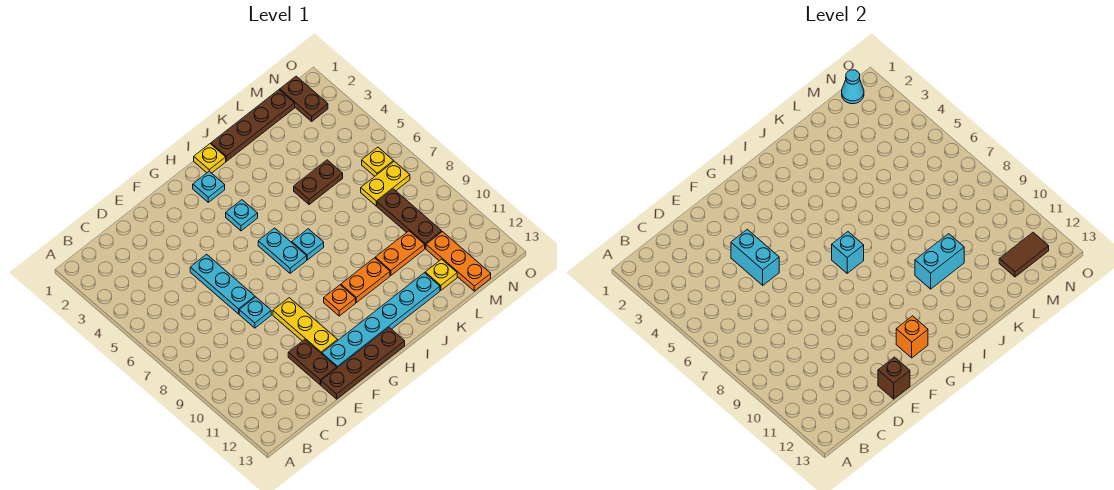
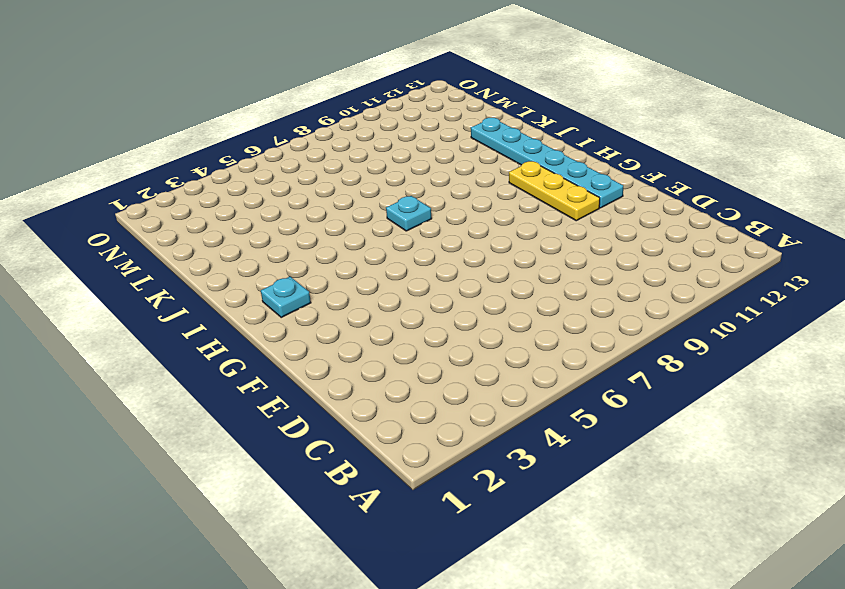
yellow plate F11:H11 level 1 -> yellow plate F9:F11 level 1
none -> cyan plate E5:E7 level 1
none -> cyan plate E8 level 1
none -> brown plate E11:E12 level 1

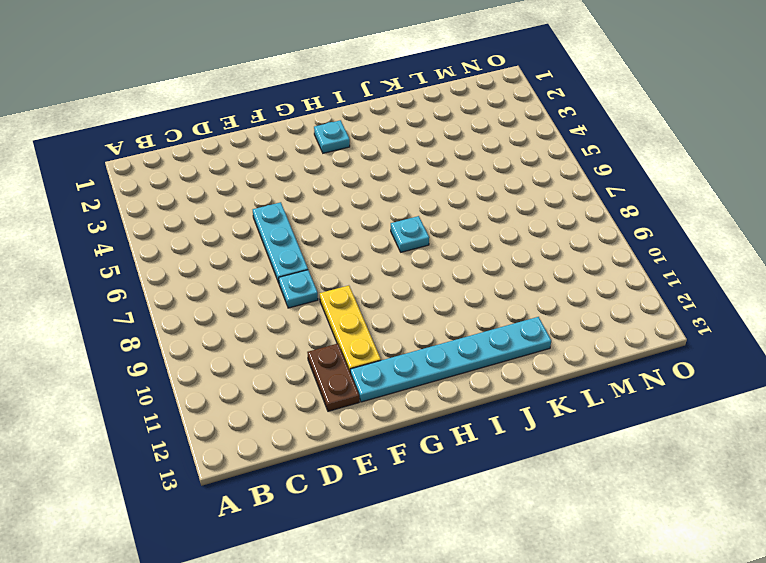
none -> brown plate E13:H13 level 1
none -> cyan plate H4 level 1
none -> cyan plate H6:H7 level 1

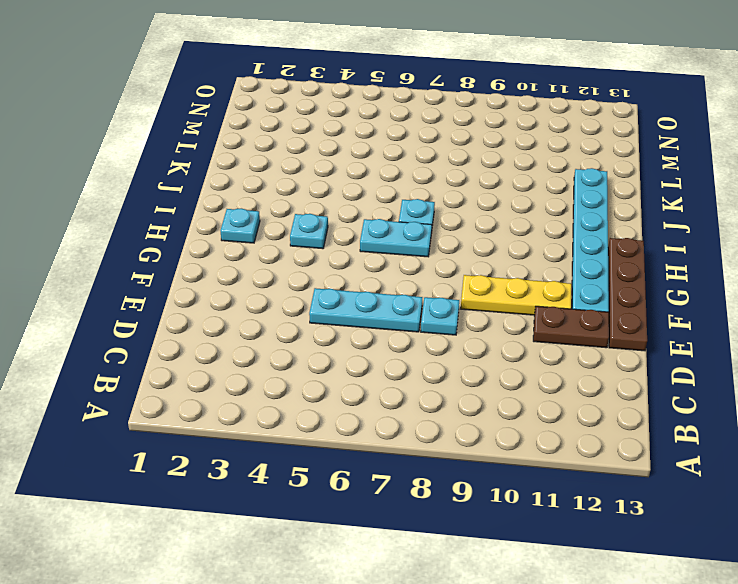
none -> orange plate H10 level 1
none -> yellow plate I1 level 1
none -> orange plate I10:J10 level 1

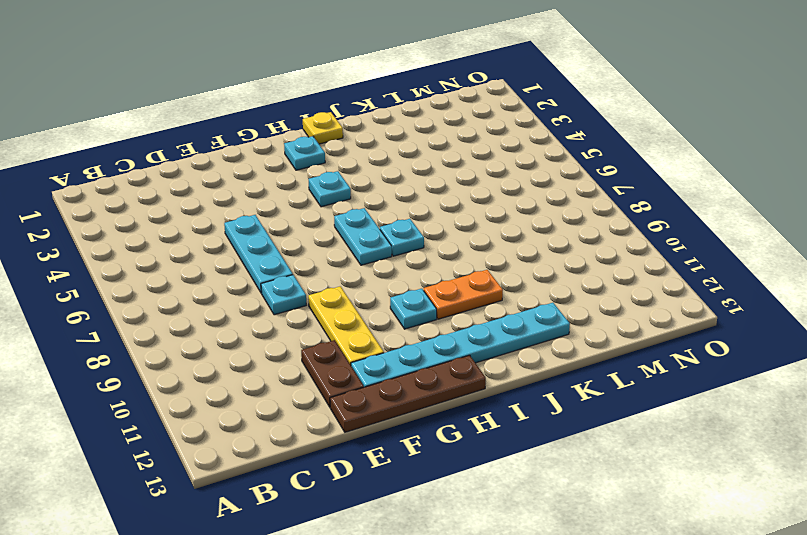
cyan plate H10 level 1 -> orange plate H10 level 1
none -> brown plate J1:M1 level 1
none -> brown plate K5:L5 level 1
none -> orange plate K10:L10 level 1

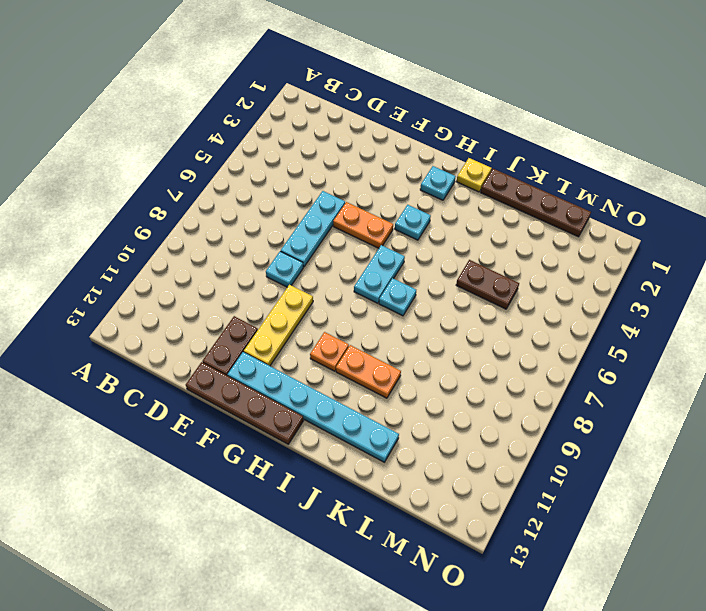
orange plate F5:G5 level 1 -> orange plate K10:L10 level 1
none -> yellow plate L12 level 1
none -> yellow plate M7:N7 level 1
none -> brown plate M8:M10 level 1

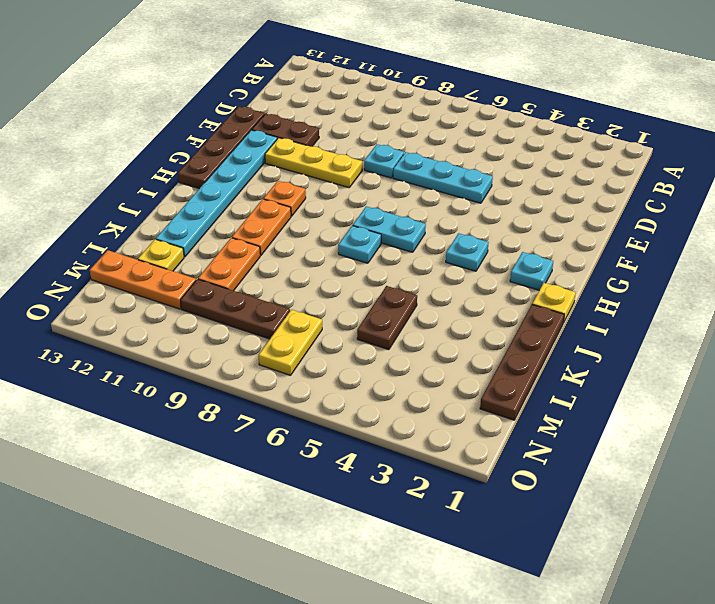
none -> brown plate N1:N2 level 1
none -> yellow plate N6 level 1
none -> cyan brick E4:E5 level 2

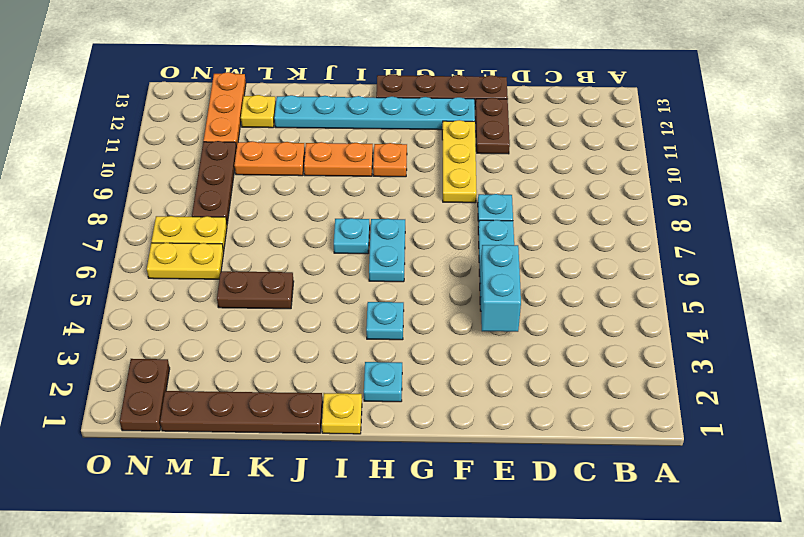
yellow plate M6:N6 level 1 -> yellow plate N6 level 1
none -> brown brick E13 level 2
none -> orange brick G12 level 2
none -> cyan brick H7 level 2

